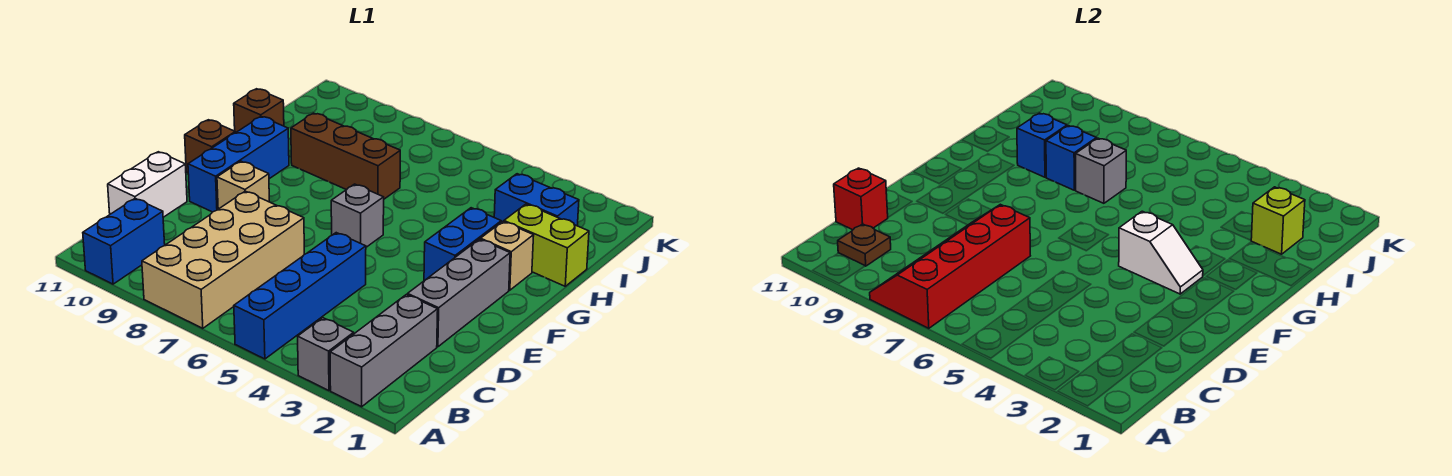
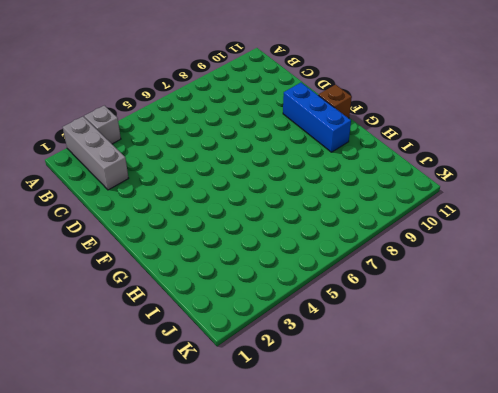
none -> blue brick A5:D5 level 1
none -> tan brick A7:D8 level 1
none -> blue brick A10:B10 level 1

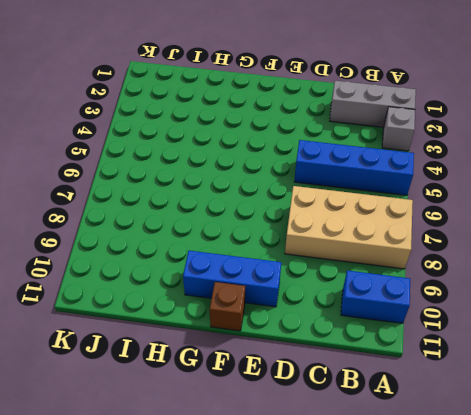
none -> white brick C11:D11 level 1
none -> grey brick D2:F2 level 1
none -> tan brick E9 level 1

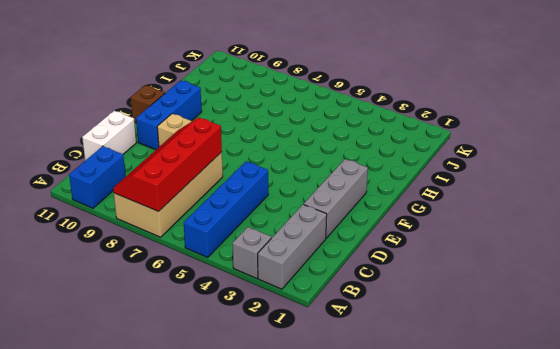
none -> blue brick F3:G3 level 1
none -> grey brick F6 level 1
none -> tan brick G2 level 1

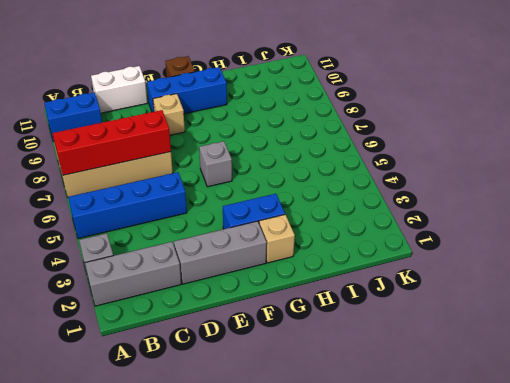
none -> lime brick H1:H2 level 1
none -> brown brick H7:H9 level 1
none -> brown brick H11 level 1

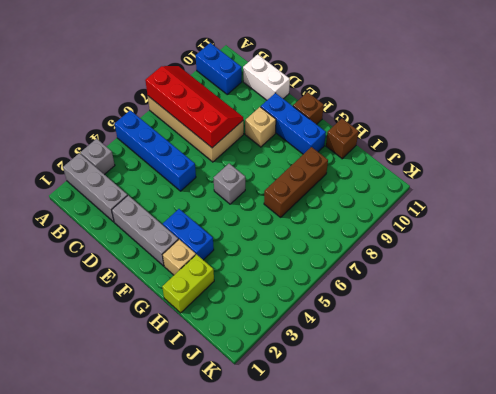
none -> blue brick I2:I3 level 1
none -> brown plate B10 level 2
none -> red brick C11 level 2

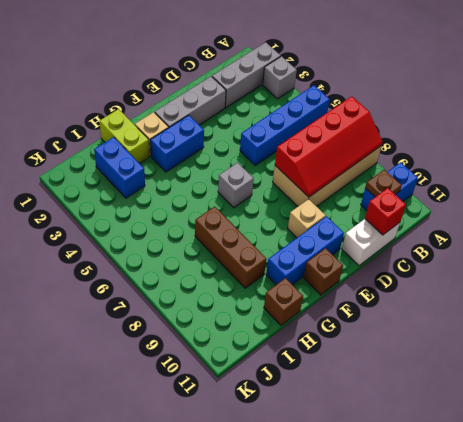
none -> white slope F3:F4 level 2 top 4
none -> grey brick H7 level 2
none -> blue brick H8 level 2

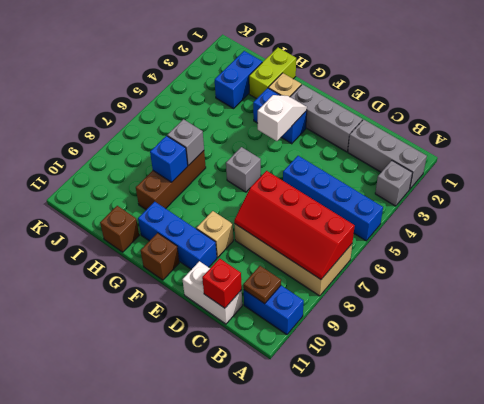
none -> blue brick H9 level 2
none -> lime brick I2 level 2

